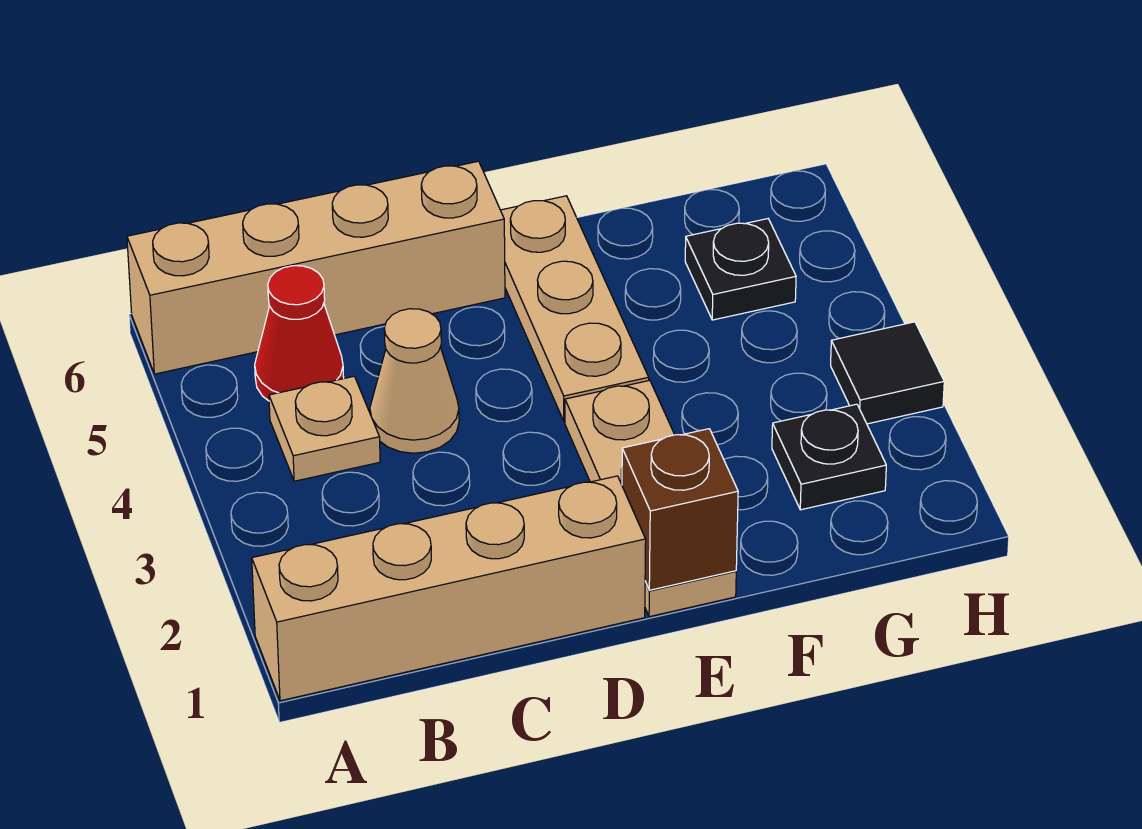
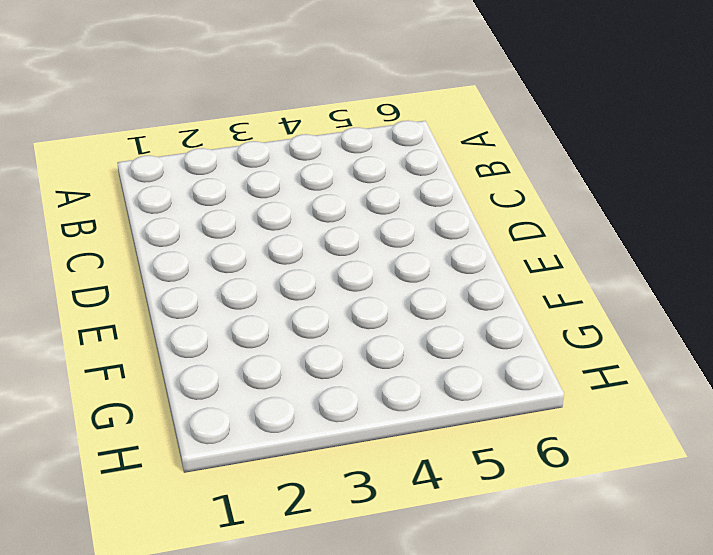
none -> tan brick A1:D1 level 1
none -> tan brick A6:D6 level 1

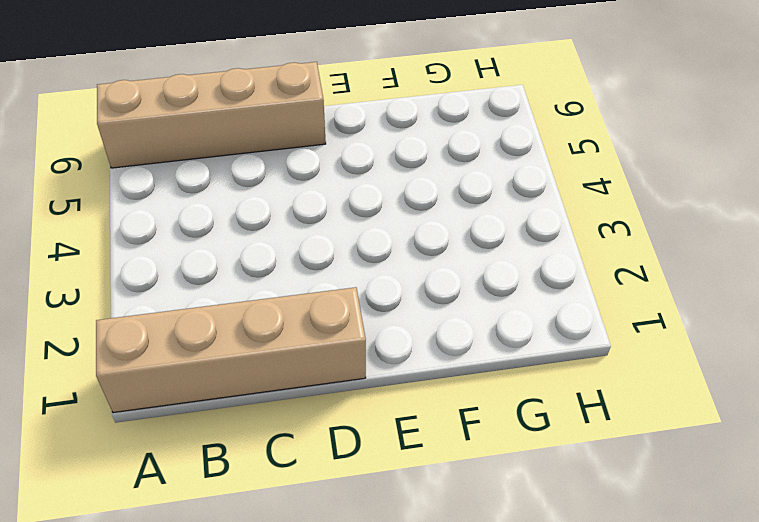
none -> tan plate B4 level 1
none -> red cone B5 level 1

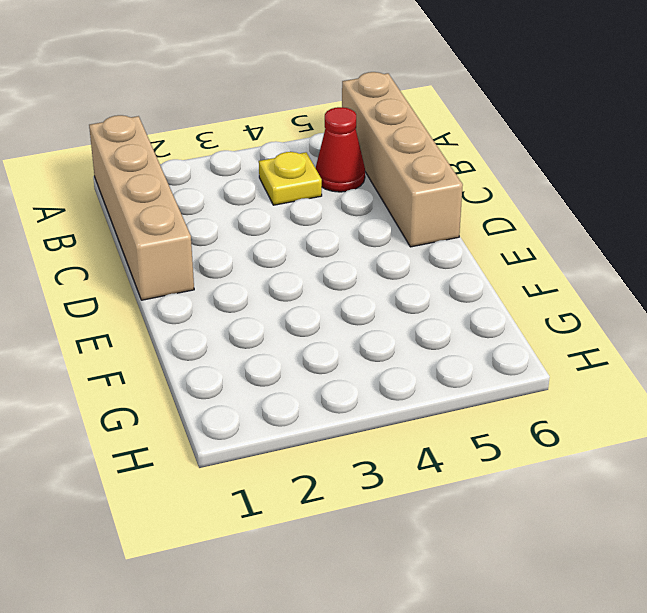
yellow plate B4 level 1 -> tan plate B4 level 1
none -> tan cone C4 level 1
none -> tan plate E1:E3 level 1

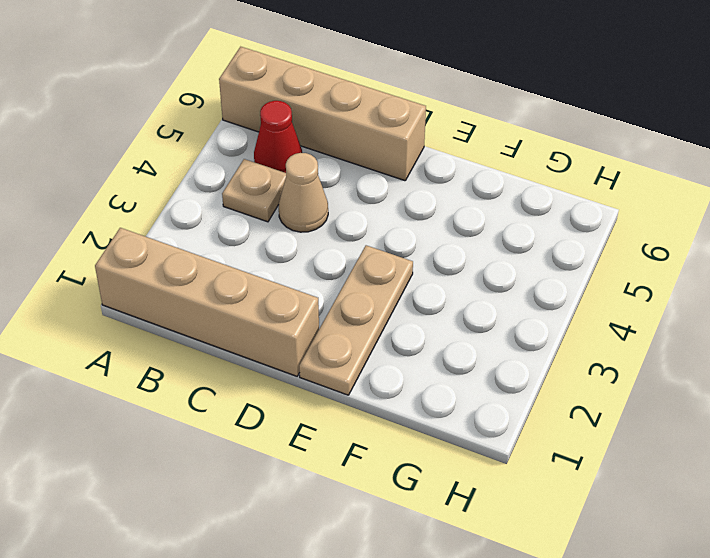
none -> tan plate E4:E6 level 1
none -> black plate G2 level 1

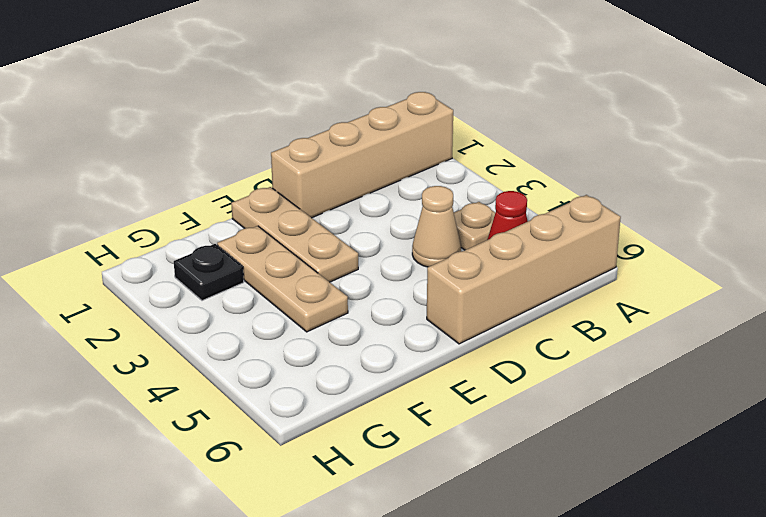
tan plate F2:F4 level 1 -> tan plate E4:E6 level 1
none -> black plate G5 level 1
none -> black tile H3 level 1

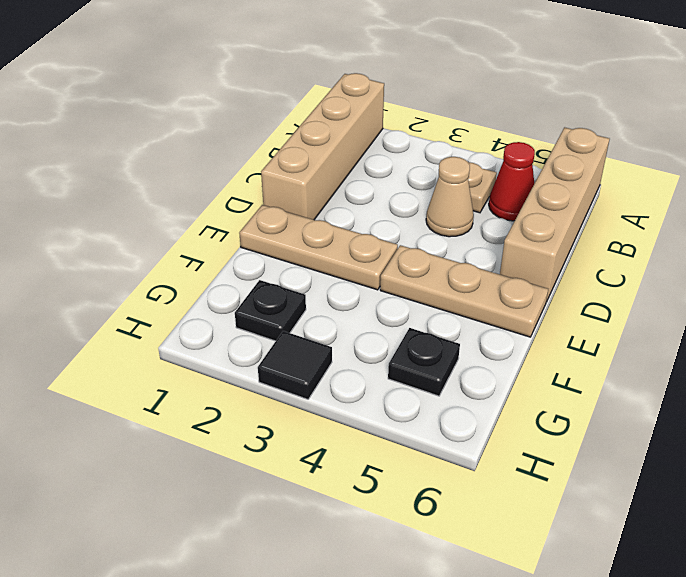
none -> brown brick E1 level 2

